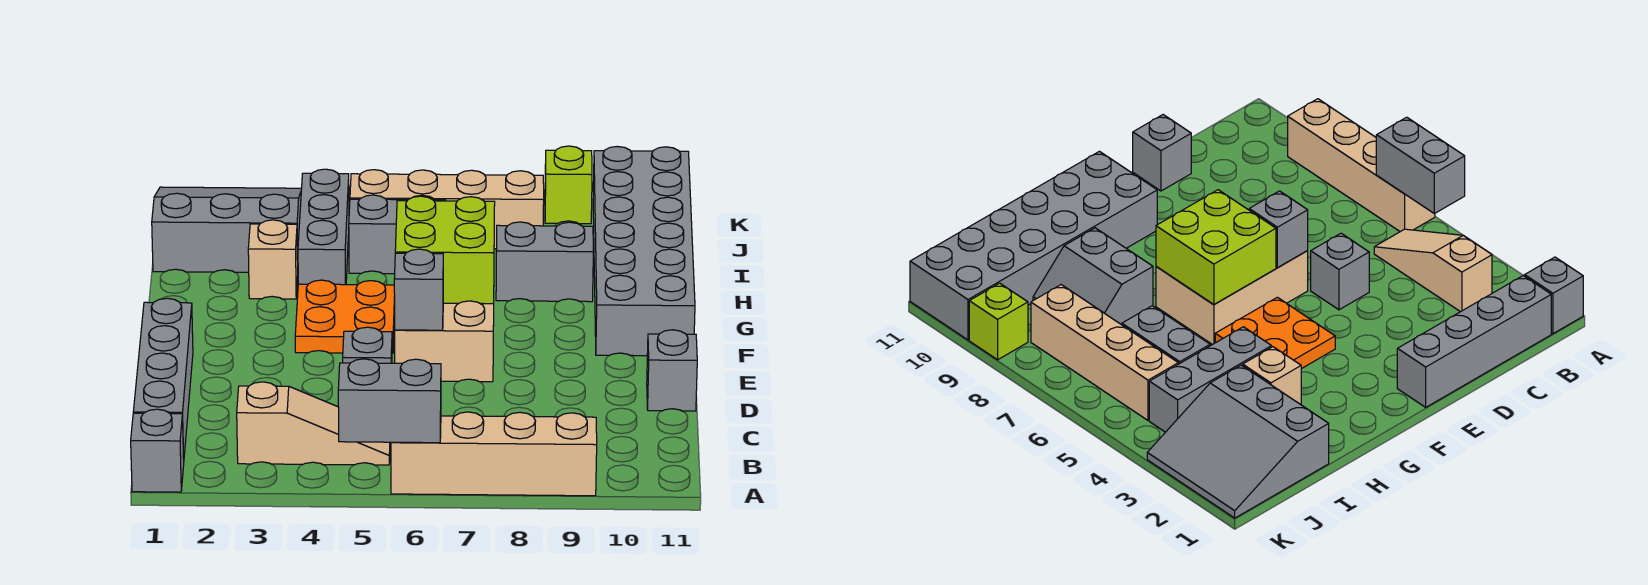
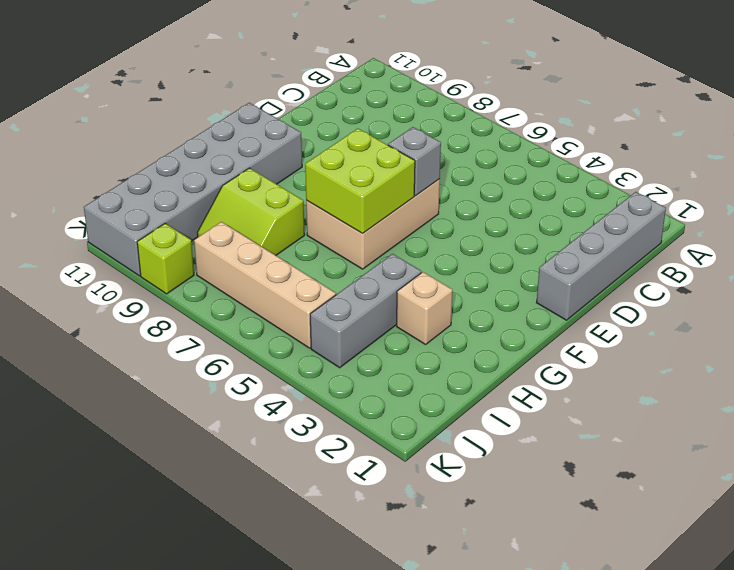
lime slope H8:I9 level 1 top H -> grey slope H8:I9 level 1 top H
none -> grey brick A1 level 1
none -> tan brick A6:A9 level 1
none -> tan slope B3:B5 level 1 top 3

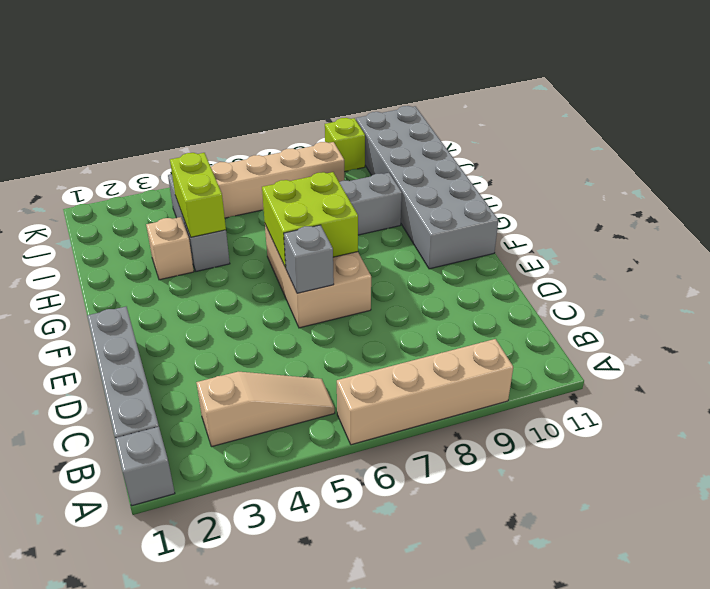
lime brick H4:I4 level 2 -> none
none -> grey brick D5 level 1
none -> grey brick D11 level 1
none -> orange plate F4:G5 level 1

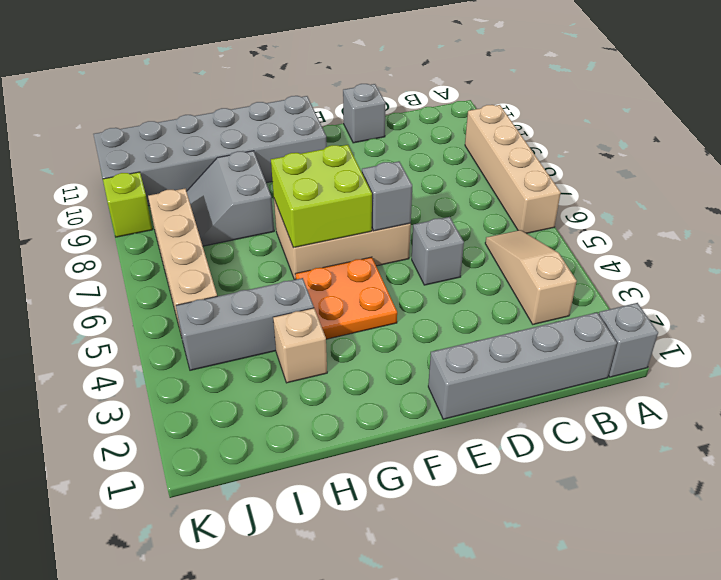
none -> grey slope I1:K3 level 1 top I
none -> grey brick I5:I6 level 1
none -> grey brick A5:A6 level 2

